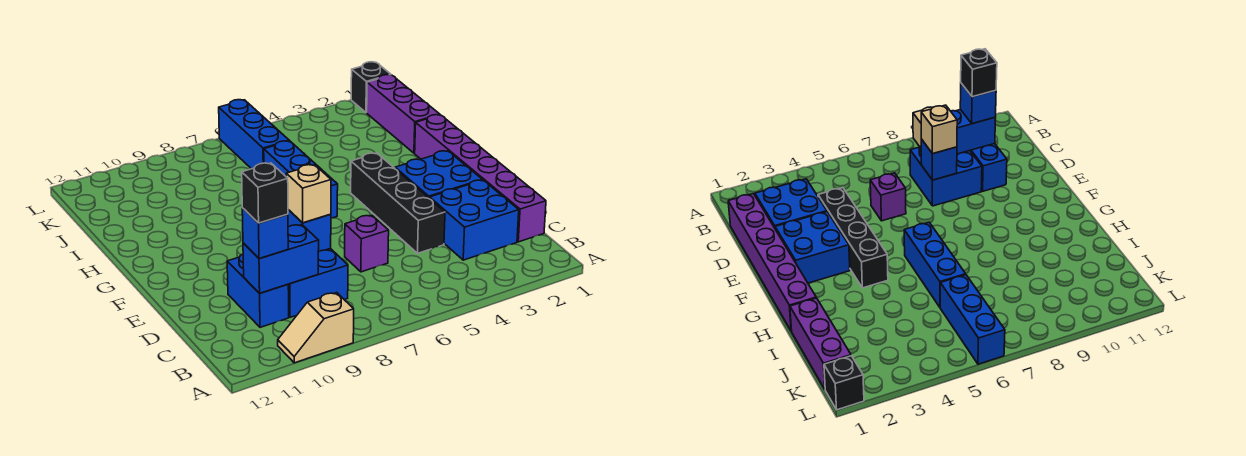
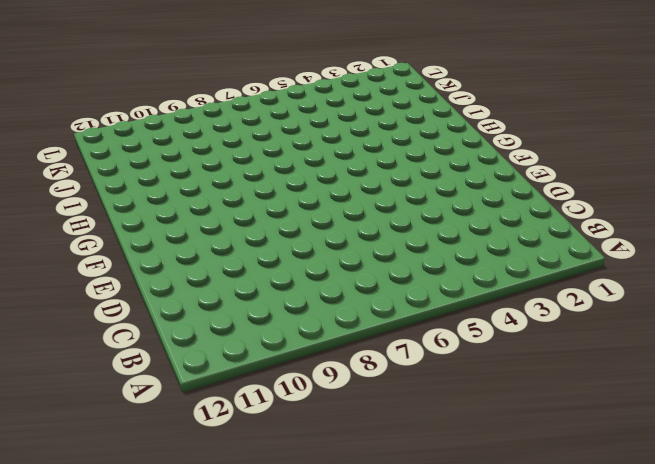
none -> tan slope A9:A10 level 1 top 9
none -> purple brick C1:H1 level 1
none -> blue brick C2:D3 level 1

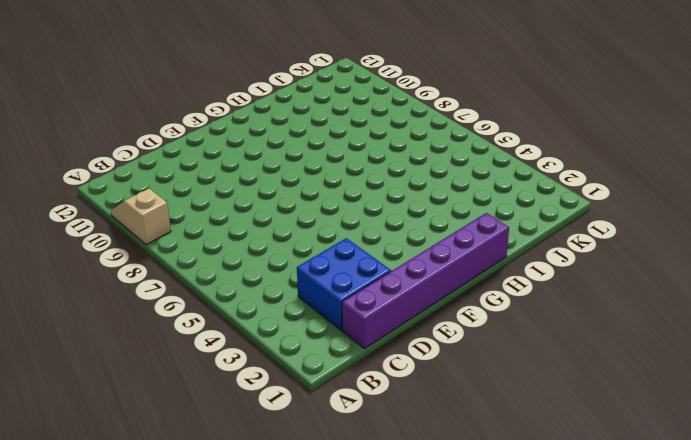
none -> blue brick C8:D9 level 1
none -> blue brick C10:D10 level 1
none -> black brick D4:G4 level 1

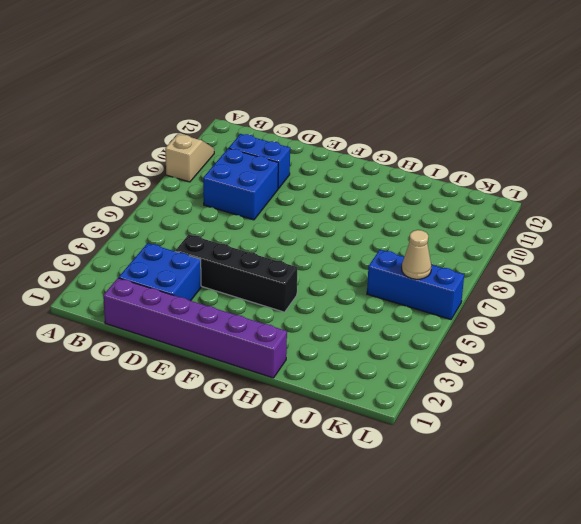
tan cone K6 level 2 -> none
none -> purple brick D6 level 1
none -> blue brick E2:F3 level 1
none -> blue brick G6:I6 level 1

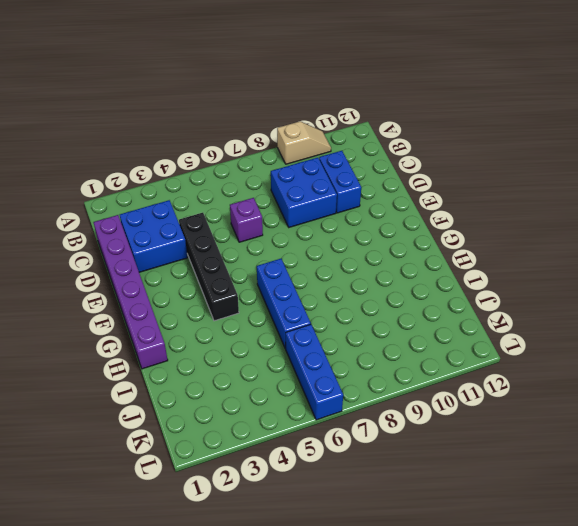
none -> blue brick E2:F3 level 1
none -> purple brick I1:K1 level 1
none -> black brick L1 level 1

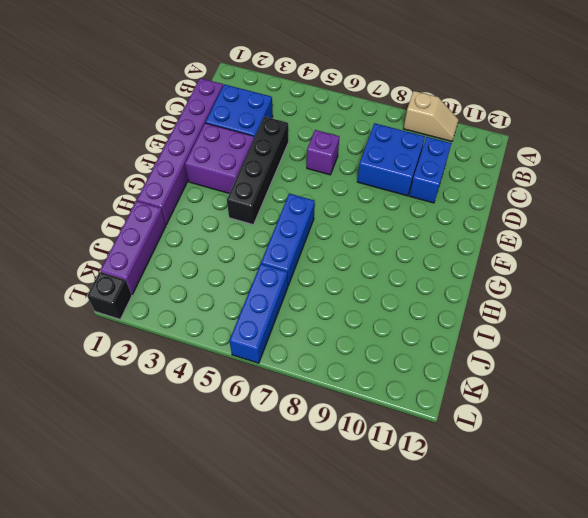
purple brick E2:F3 level 1 -> blue brick E2:F3 level 1
none -> blue brick C9:C10 level 2
none -> blue brick D8 level 2
none -> blue brick C10 level 3

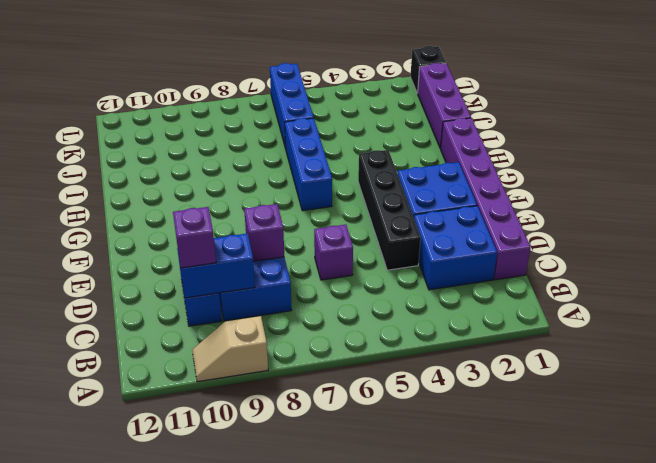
purple brick C10 level 3 -> blue brick C10 level 3
purple brick D8 level 2 -> blue brick D8 level 2
none -> tan brick D8 level 3
none -> black brick C10 level 4

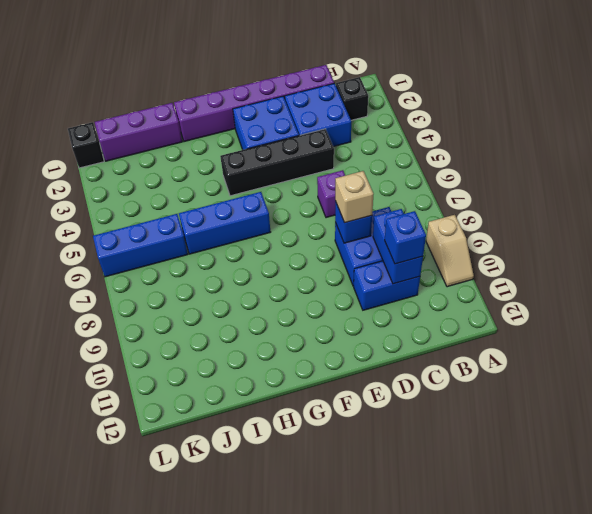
black brick B2 level 1 -> black brick C10 level 4

